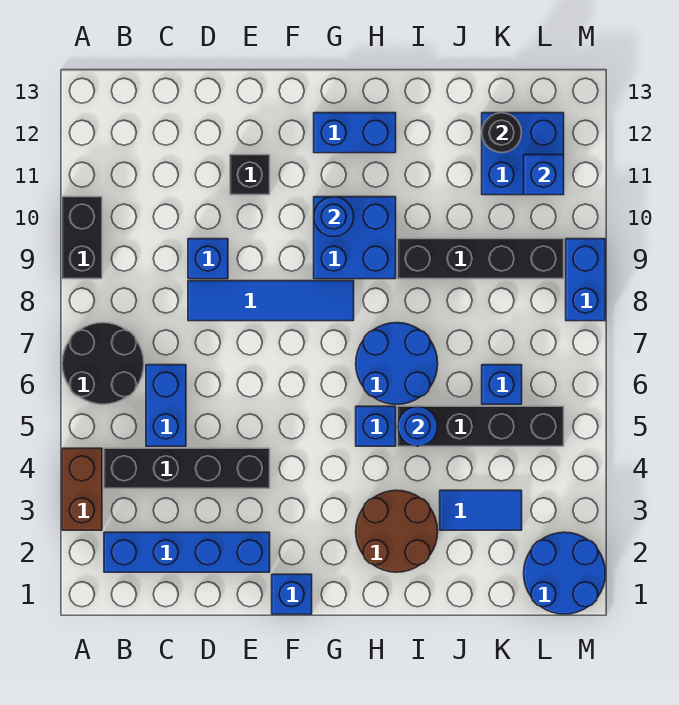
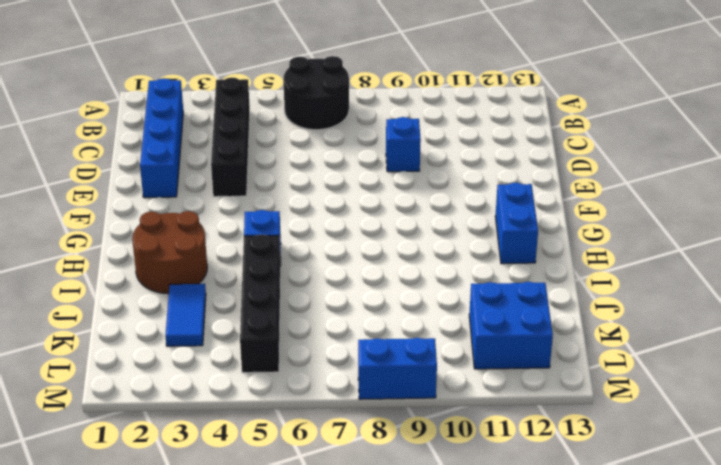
none -> brown brick A3:A4 level 1
none -> black brick A9:A10 level 1
none -> blue brick C5:C6 level 1

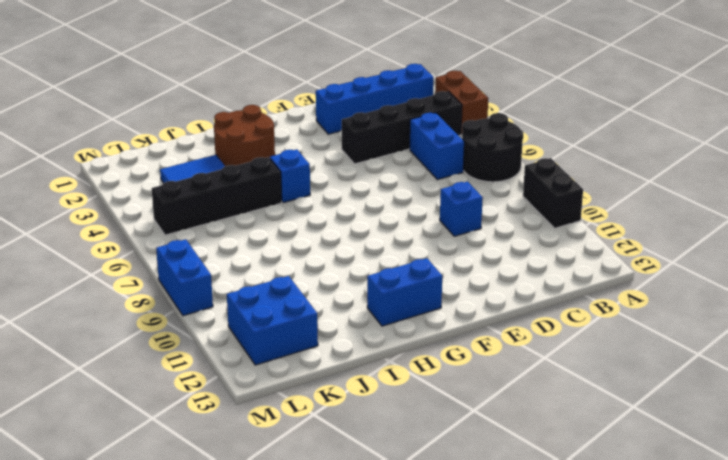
none -> blue tile D8:G8 level 1
none -> black brick E11 level 1
none -> blue brick F1 level 1

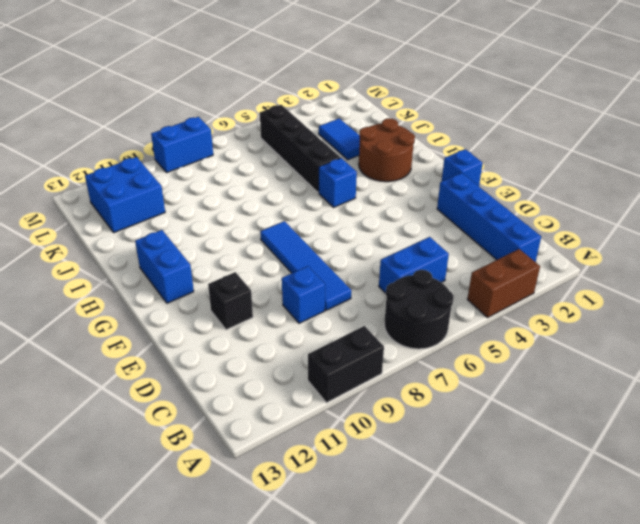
none -> black brick B4:E4 level 1
none -> blue brick G9:H10 level 1
none -> blue round brick H6:I7 level 1

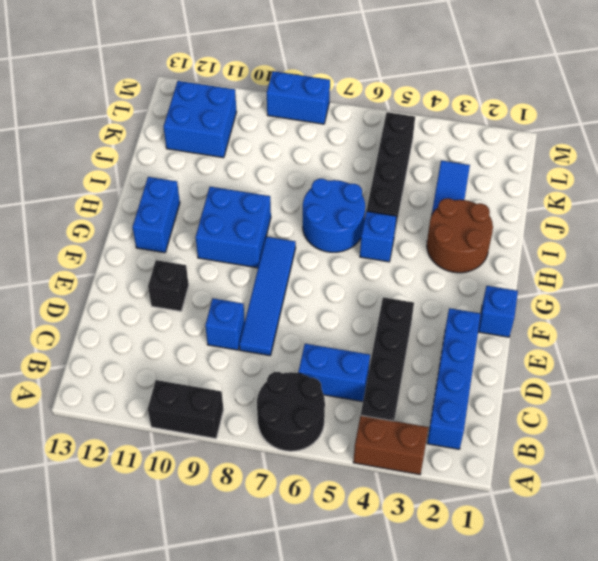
none -> black brick I9:L9 level 1
none -> blue brick K6 level 1
none -> blue round brick L1:M2 level 1

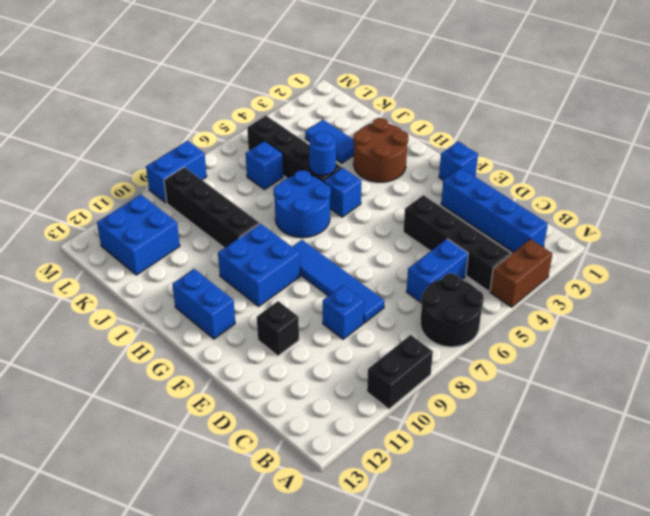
none -> blue round brick L1:M2 level 1
none -> blue round brick G10 level 2
none -> black round brick K12 level 2

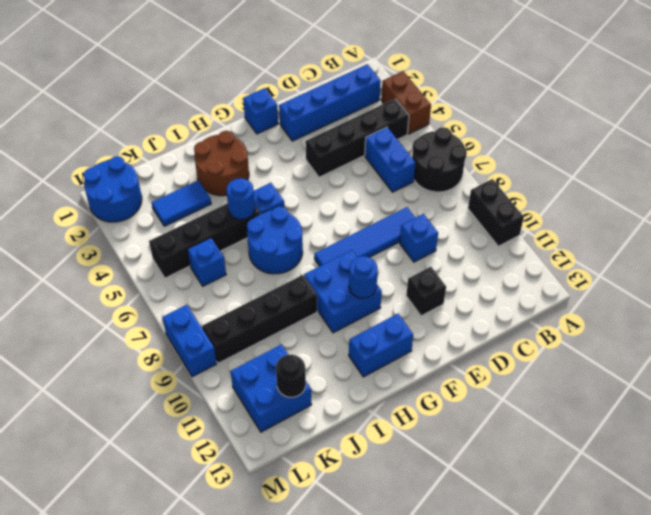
none -> blue brick L11 level 2

